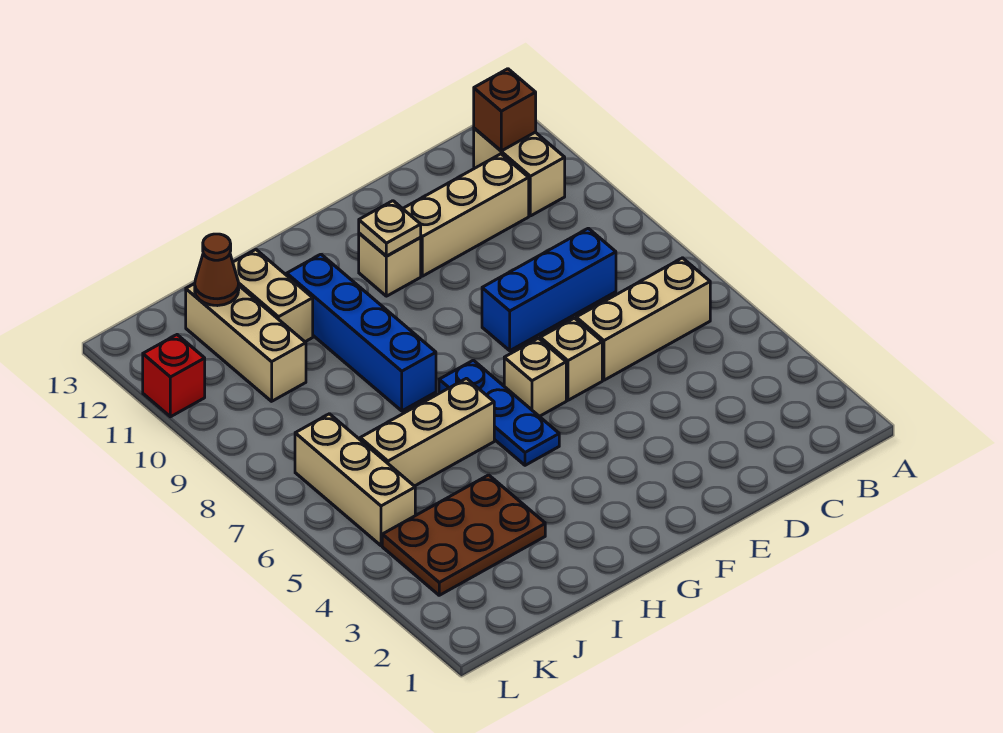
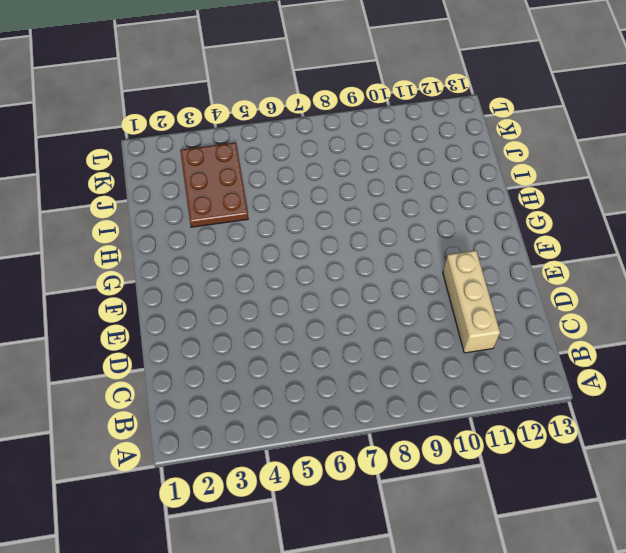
none -> tan brick B6:D6 level 1
none -> tan brick B11:B12 level 1
none -> blue brick C8:E8 level 1

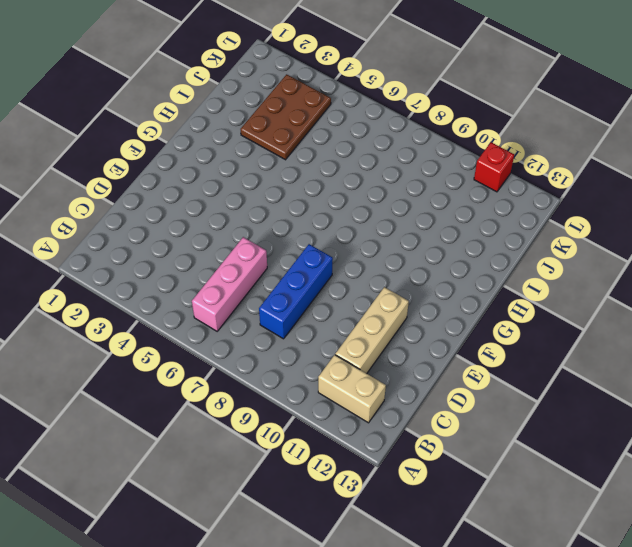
pink brick B6:D6 level 1 -> tan brick B6:D6 level 1
none -> tan brick E6 level 1
none -> tan brick F6 level 1
none -> tan brick F11 level 1

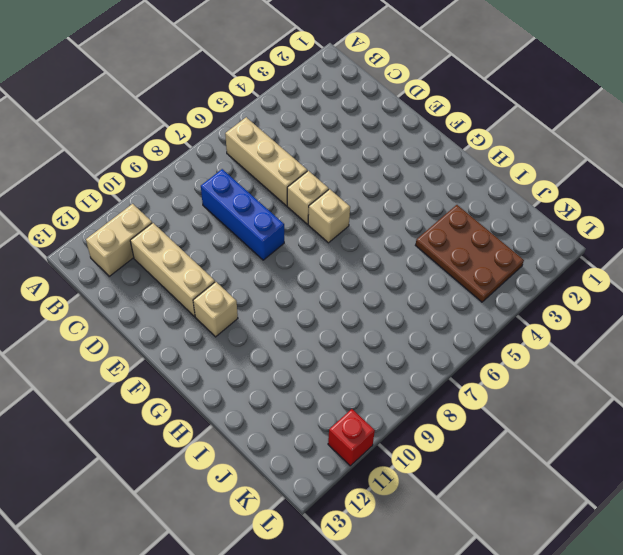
none -> blue plate G5:G7 level 1
none -> tan brick H6:J6 level 1
none -> blue brick H8:H11 level 1

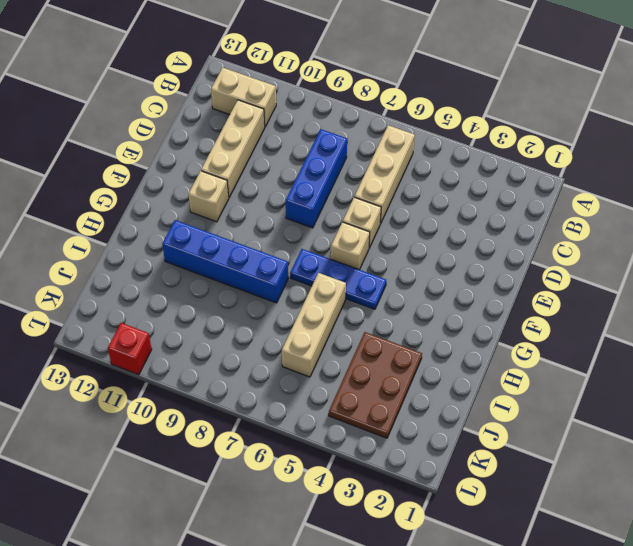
none -> tan brick I11:I12 level 1
none -> tan brick J10:J12 level 1
none -> tan brick K5:K7 level 1

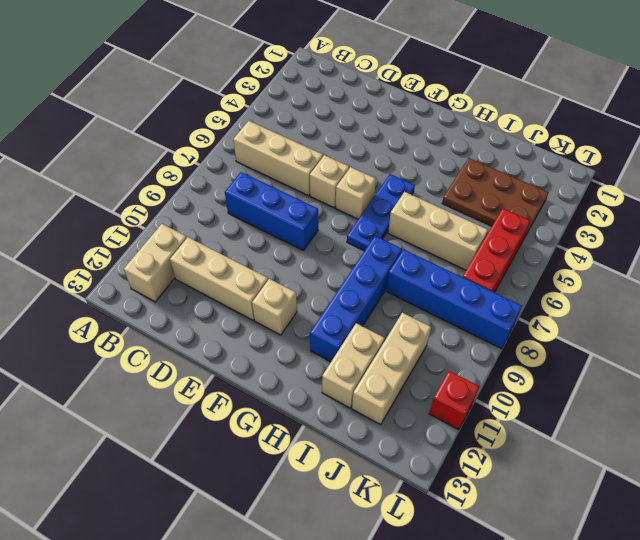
blue brick I8:L8 level 1 -> none
red brick K5:K7 level 1 -> tan brick K5:K7 level 1
none -> brown brick B12 level 2
none -> tan plate F11 level 2
none -> brown cone J12 level 2

